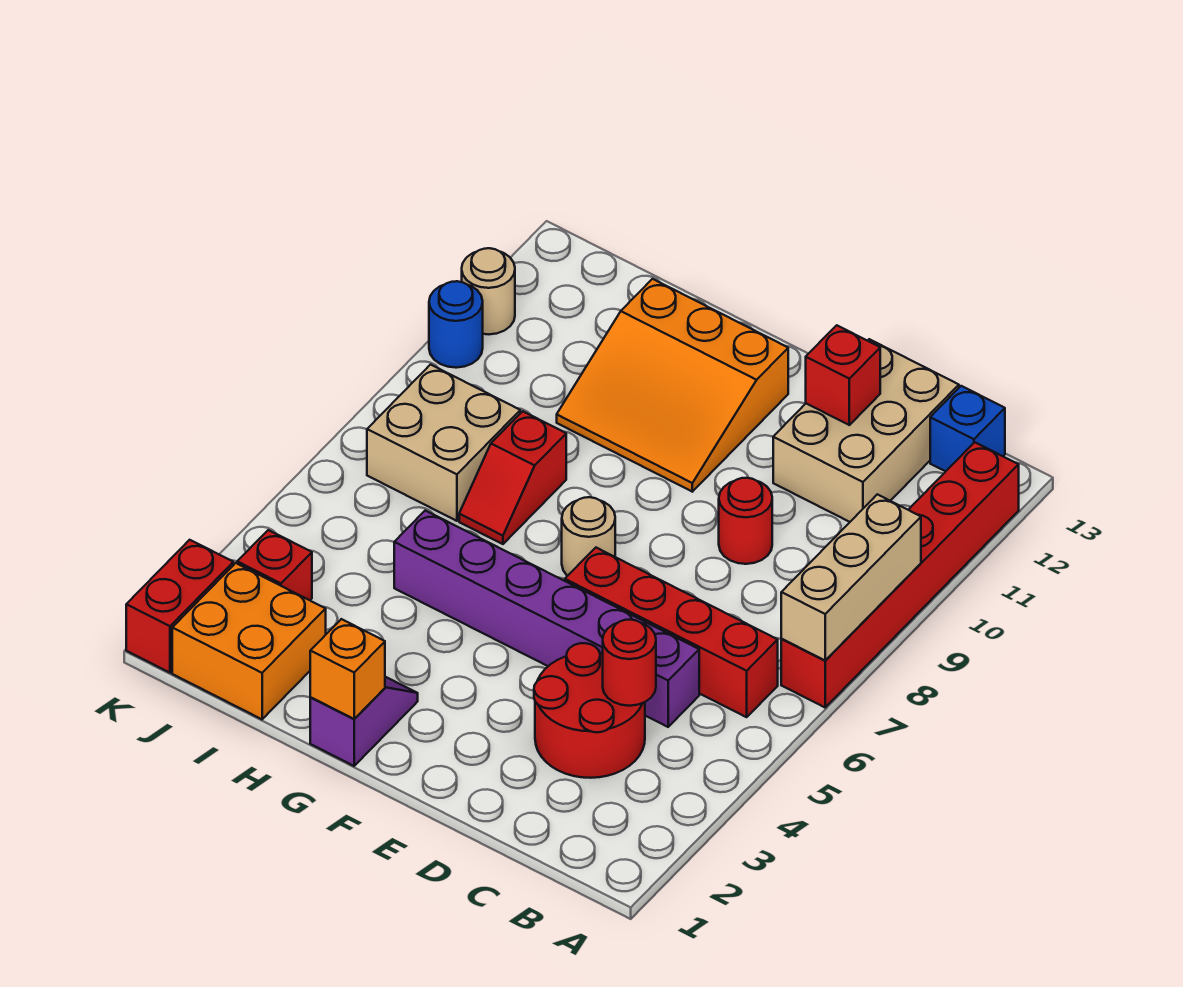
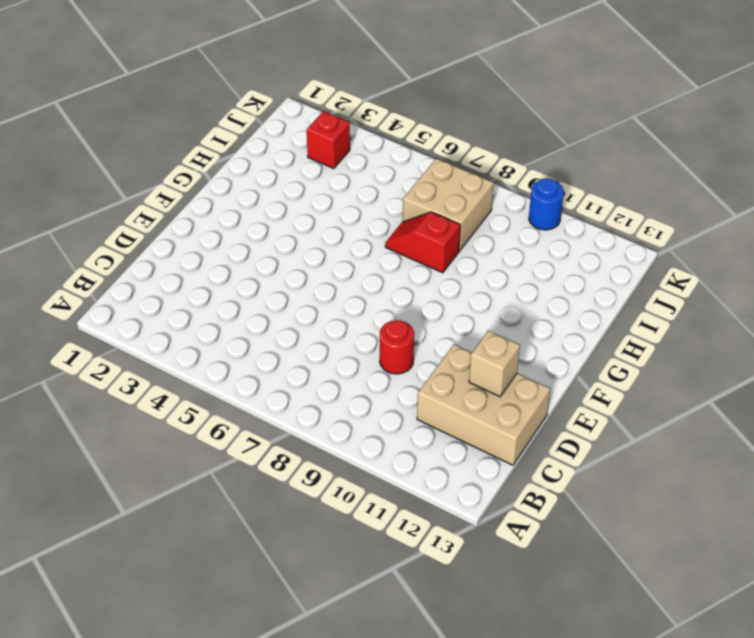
tan brick D12 level 2 -> red brick D12 level 2
none -> red brick A7:A12 level 1
none -> red brick B6:E6 level 1
none -> blue brick B13 level 1

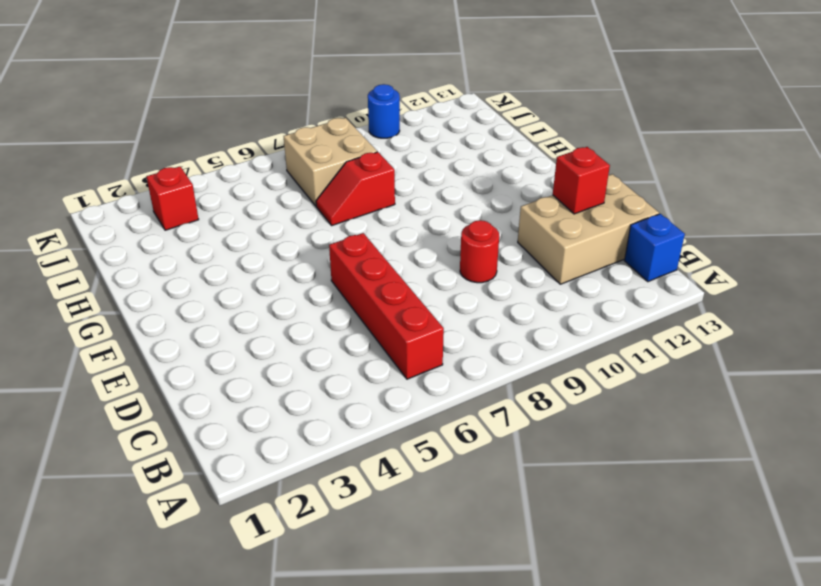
none -> red brick A7:A12 level 1
none -> red round brick C3:D4 level 1
none -> purple brick C5:H5 level 1

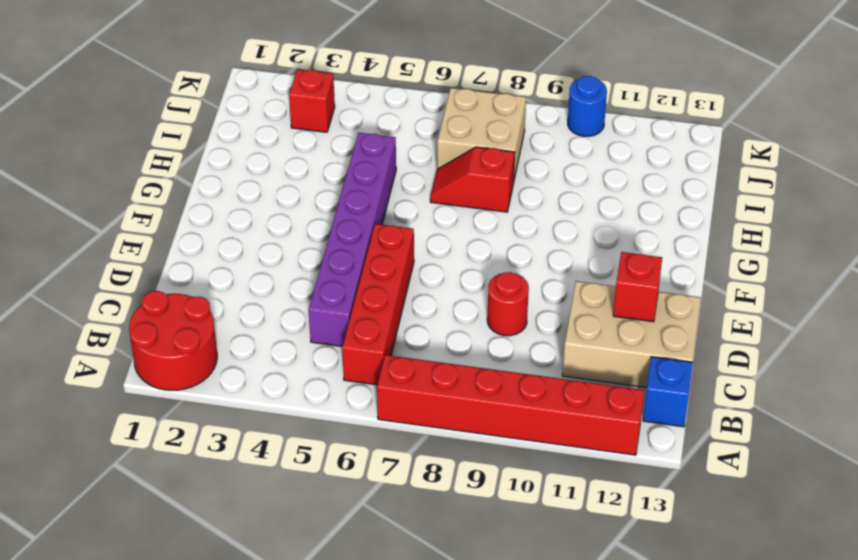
red round brick A1:B2 level 1 -> red round brick C3:D4 level 1
none -> tan round brick F7 level 1
none -> orange slope F10:H12 level 1 top 12
none -> purple slope G1:G2 level 1 top 1

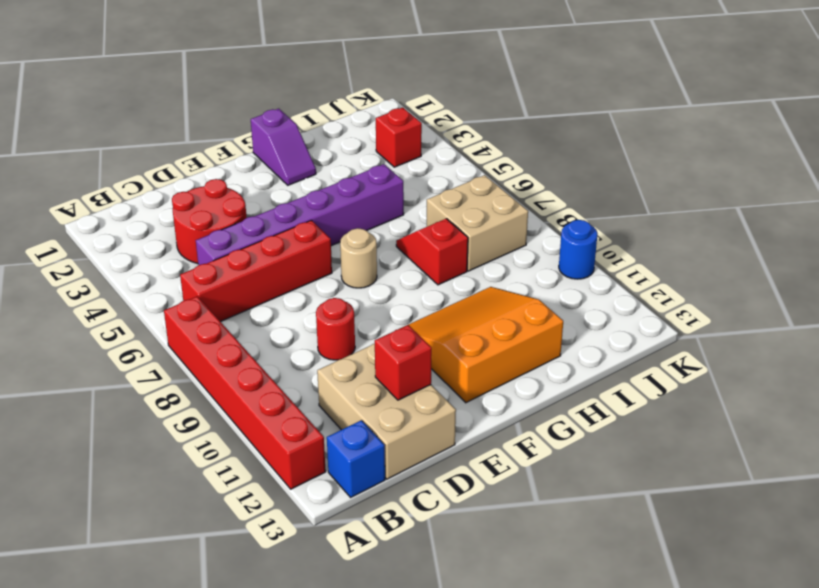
none -> orange brick I1:J2 level 1
none -> red brick K1:K2 level 1
none -> tan round brick K11 level 1

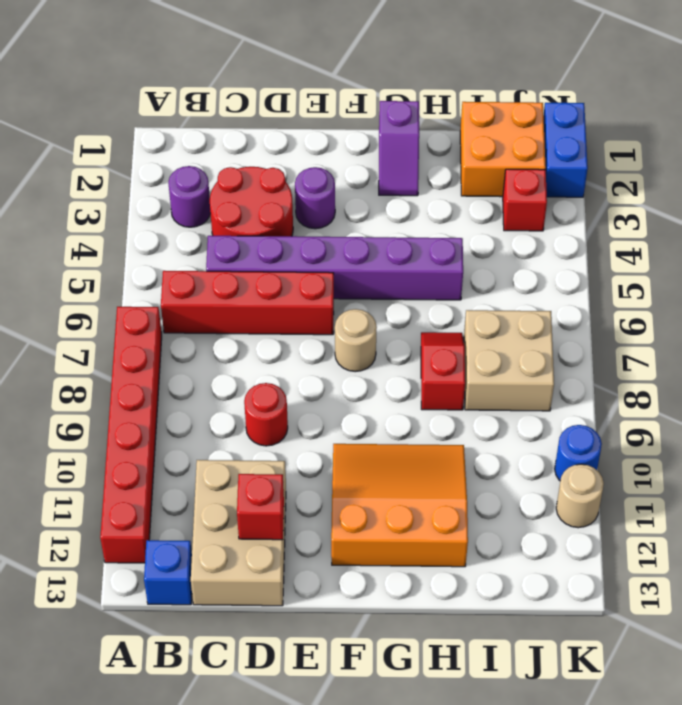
purple round brick B3 level 1 -> none
purple round brick E3 level 1 -> none
blue brick K1:K2 level 1 -> red brick K1:K2 level 1
none -> tan brick A7:A9 level 2
none -> red round brick C4 level 2
none -> orange brick G1 level 2

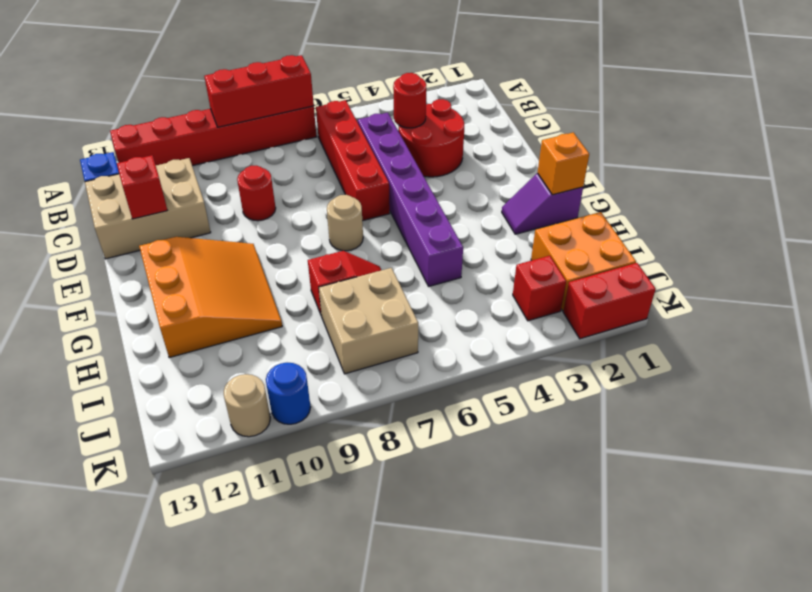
red brick A7:A9 level 2 -> tan brick A7:A9 level 2

